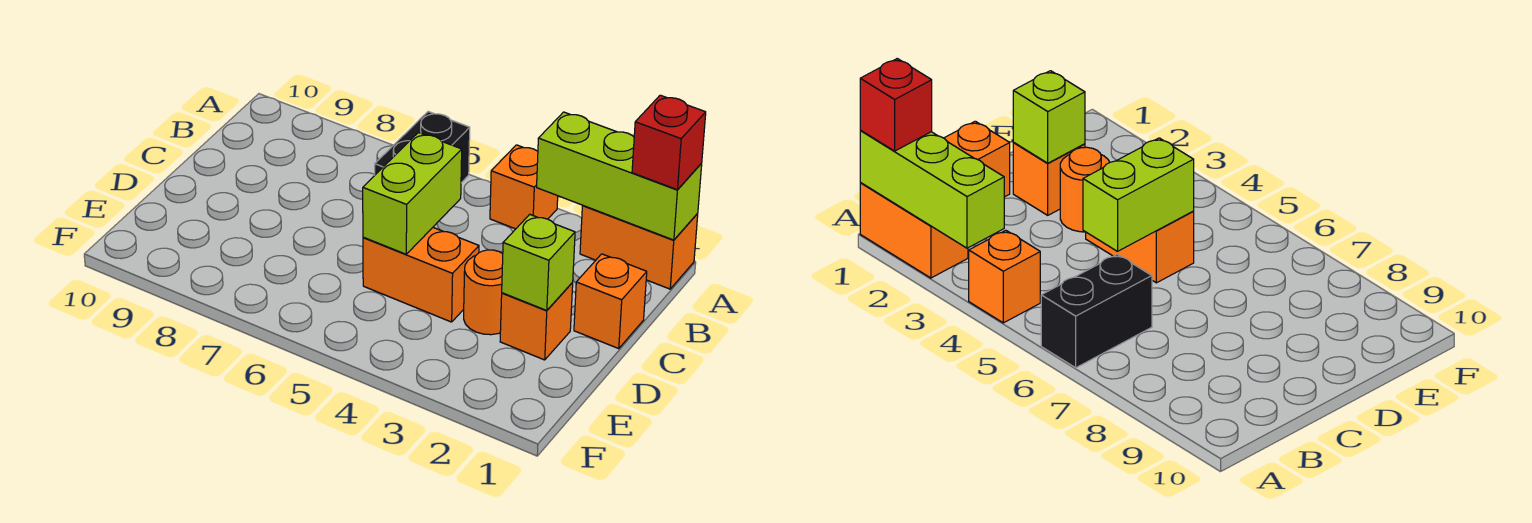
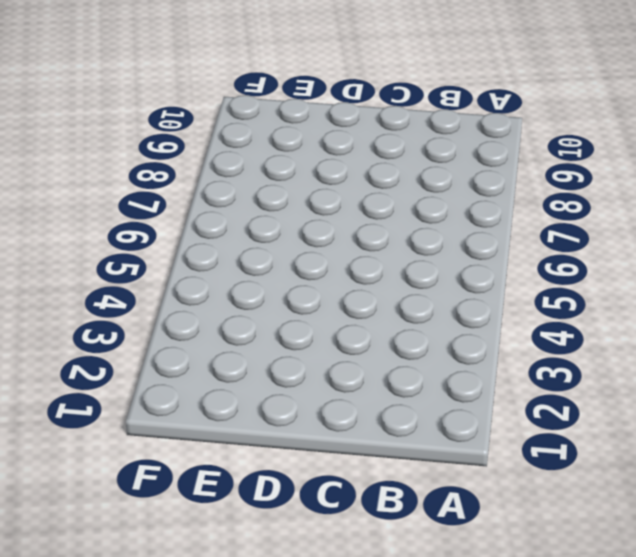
none -> orange brick A1:A2 level 1
none -> orange brick A4 level 1

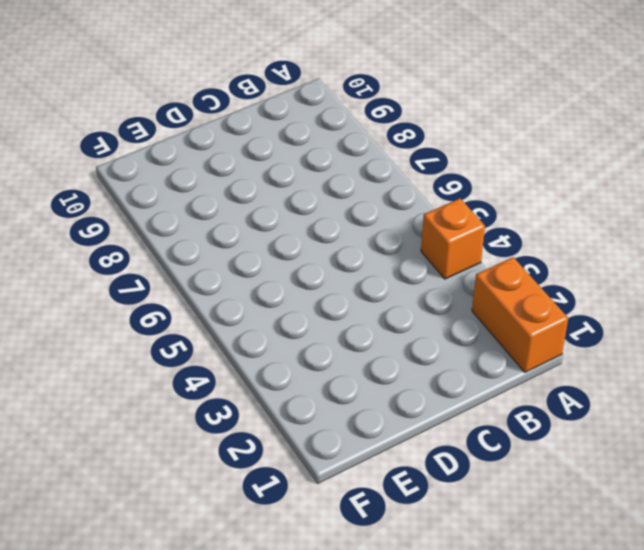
none -> black brick A6:B6 level 1
none -> orange brick C1 level 1

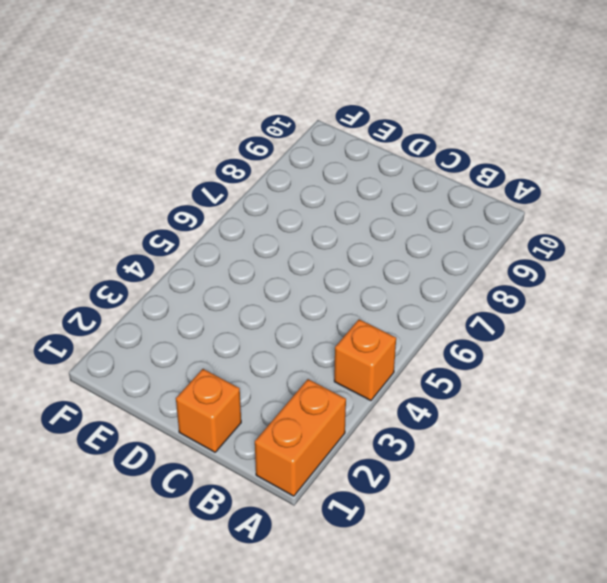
none -> black brick A6:B6 level 1
none -> orange brick D2 level 1

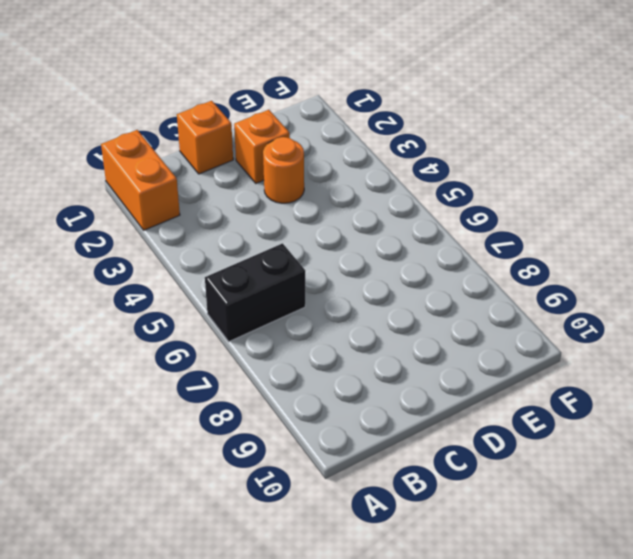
none -> orange brick A4 level 1
none -> orange brick D4:D5 level 1

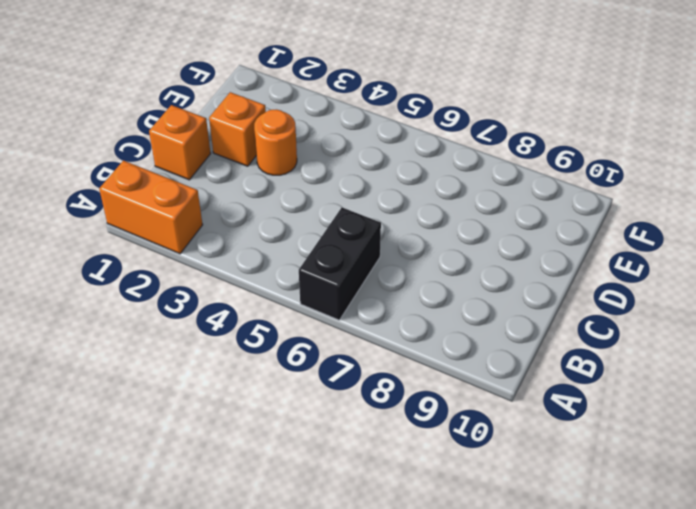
none -> orange brick A4 level 1
none -> orange brick D4:D5 level 1

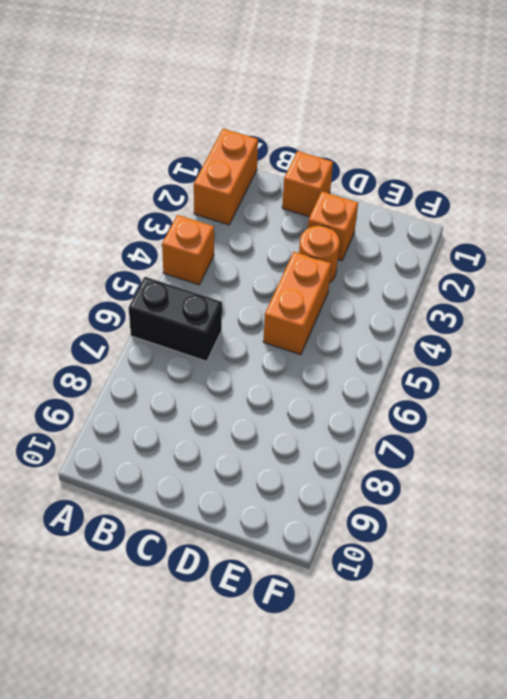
none -> lime brick A1:A3 level 2
none -> lime brick C5:D5 level 2

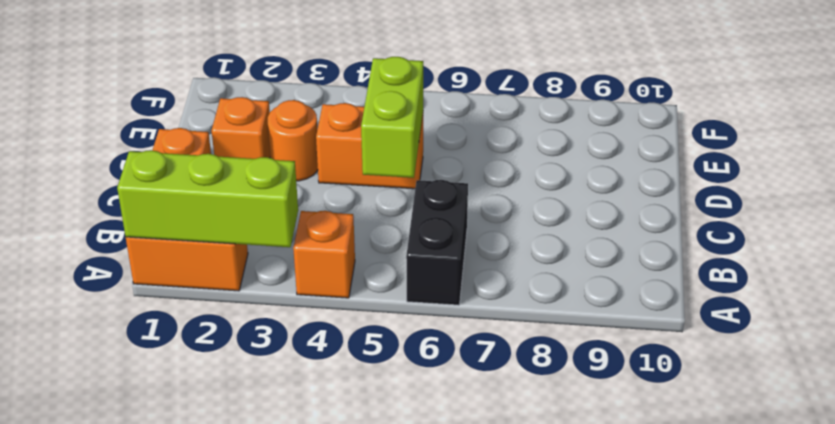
none -> lime brick D2 level 2
none -> red brick A1 level 3

